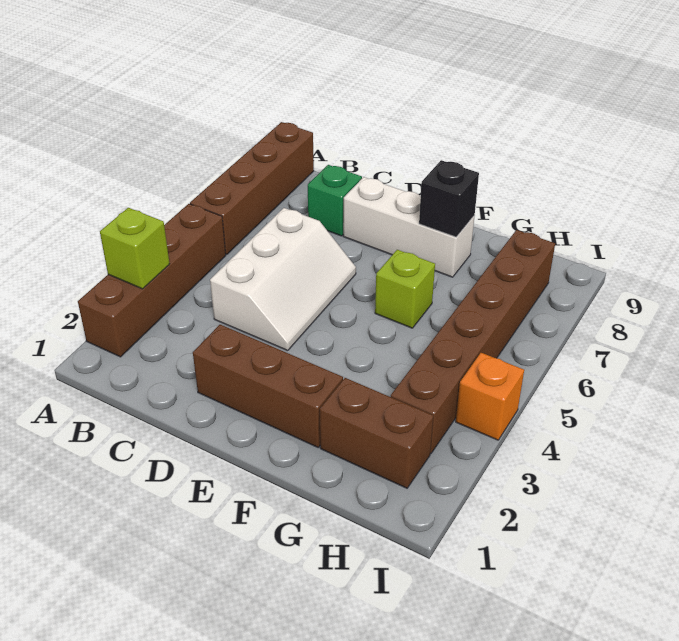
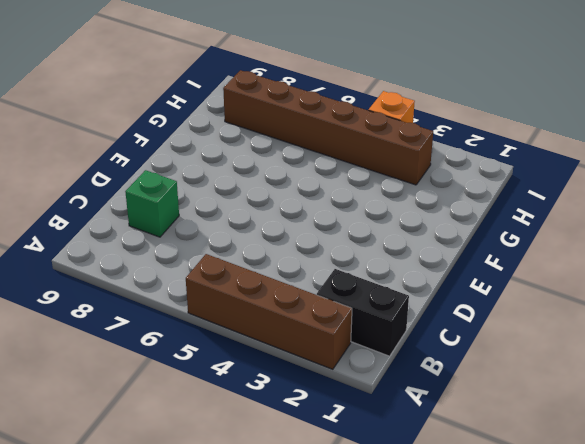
black brick B1:B2 level 1 -> none
none -> brown brick A6:A9 level 1
none -> white slope C4:D6 level 1 top C
none -> brown brick D2:F2 level 1

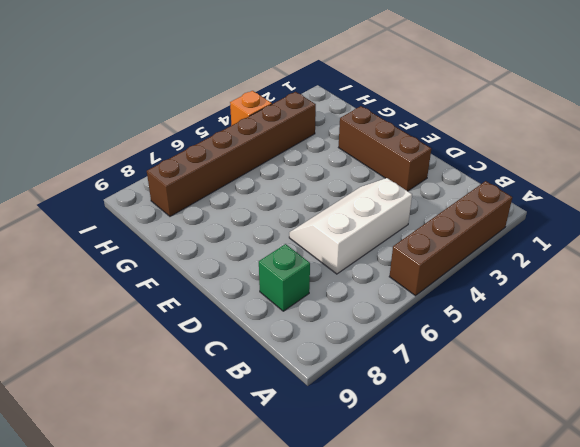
none -> brown brick A6:A9 level 1
none -> white brick D8:F8 level 1
none -> lime brick F6 level 1

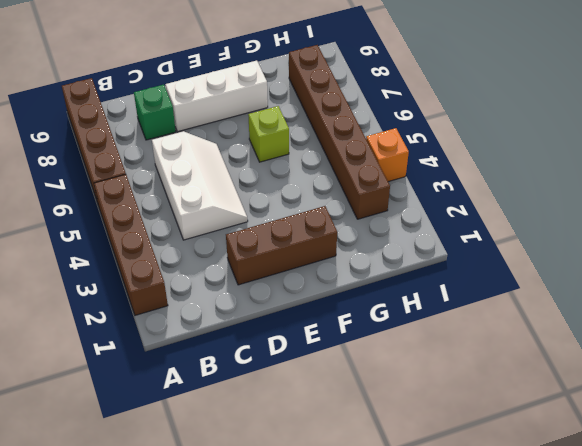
none -> brown brick G2:H2 level 1
none -> lime brick A3 level 2
none -> black brick F8 level 2

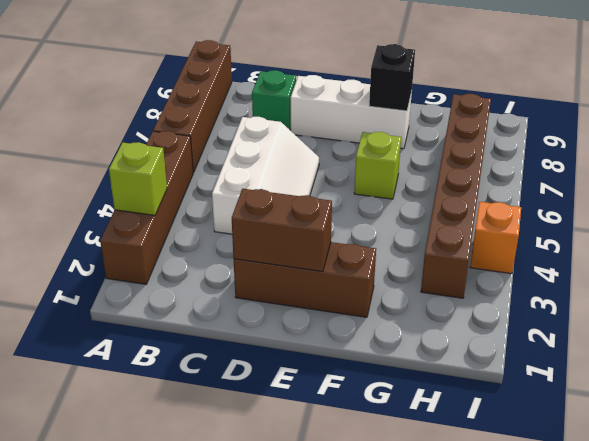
brown brick D2:E2 level 2 -> brown brick G2:H2 level 1

